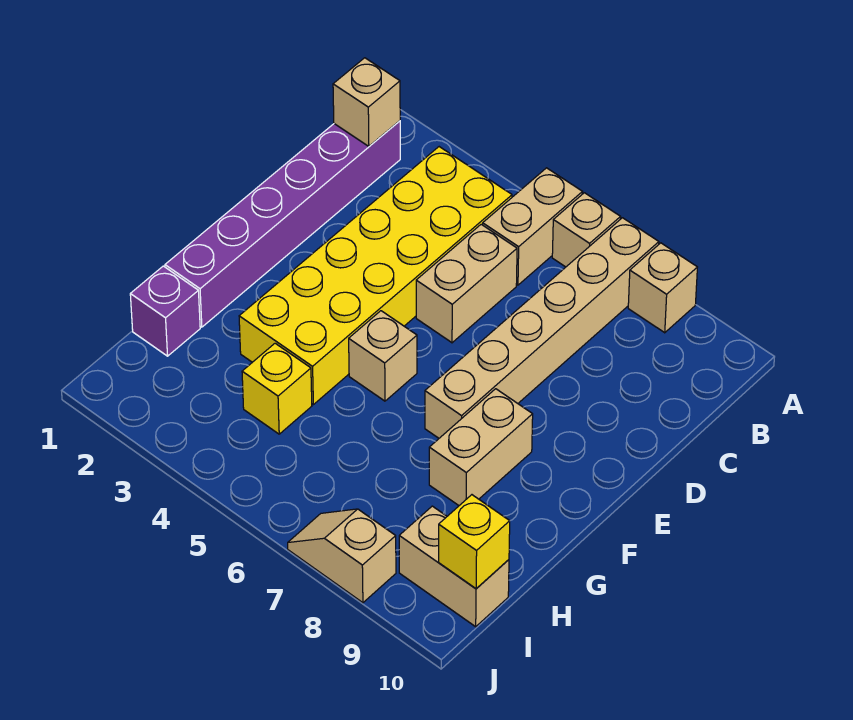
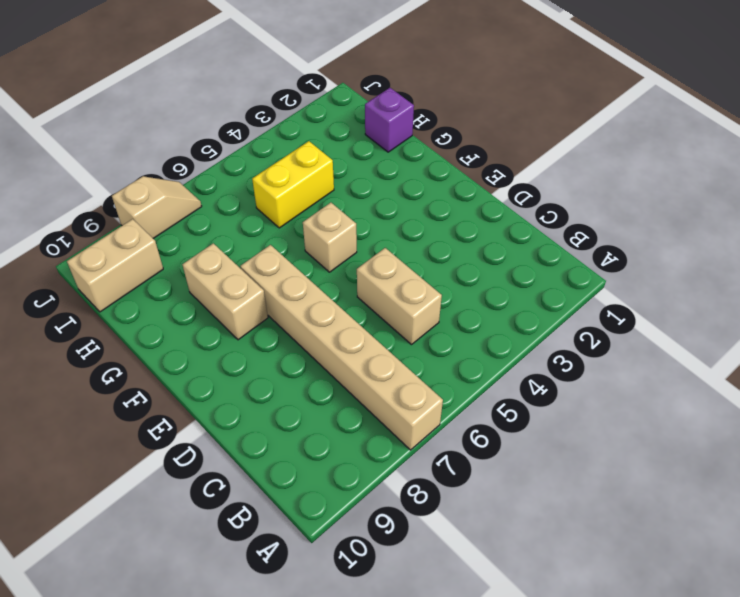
yellow brick H4:H5 level 1 -> yellow brick H4 level 1
none -> tan brick A5:B5 level 1
none -> tan brick A6 level 1
none -> tan brick A8 level 1

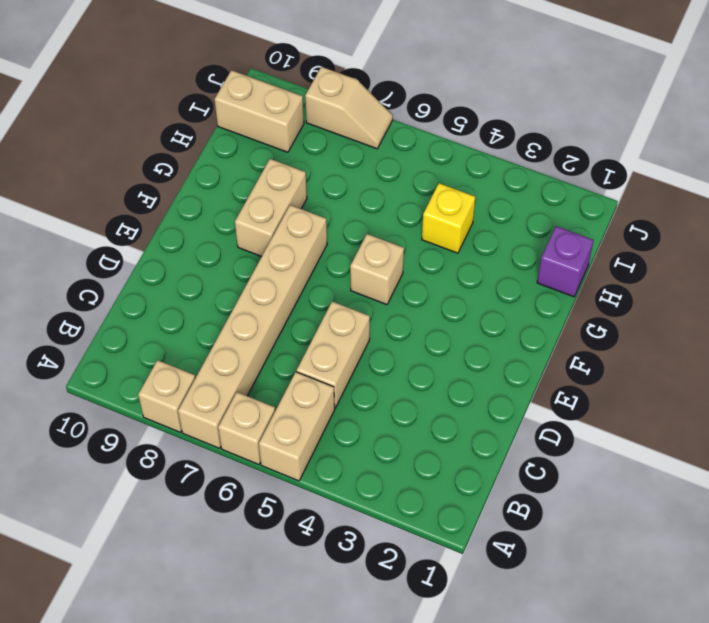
none -> purple brick B1:G1 level 1
none -> yellow brick B3:G4 level 1
none -> tan brick B1 level 2

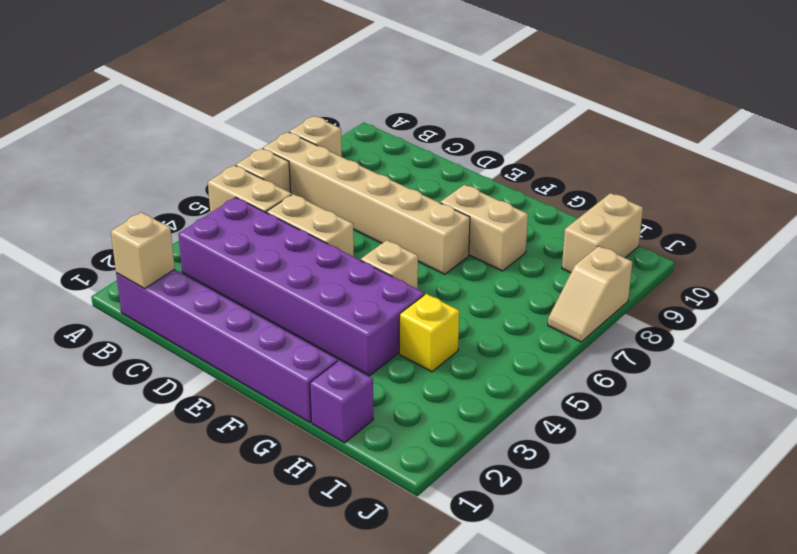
purple brick B3:G4 level 1 -> yellow brick B3:G4 level 1
none -> yellow brick I10 level 2

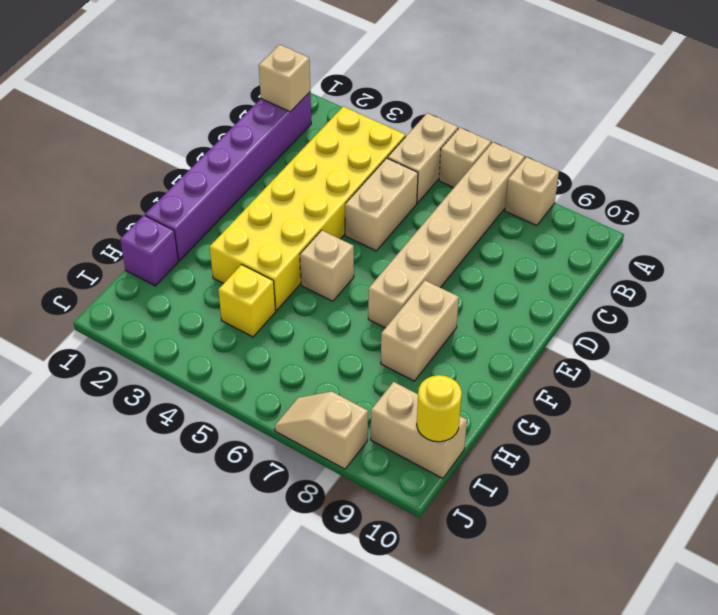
yellow round brick I10 level 2 -> yellow brick I10 level 2

